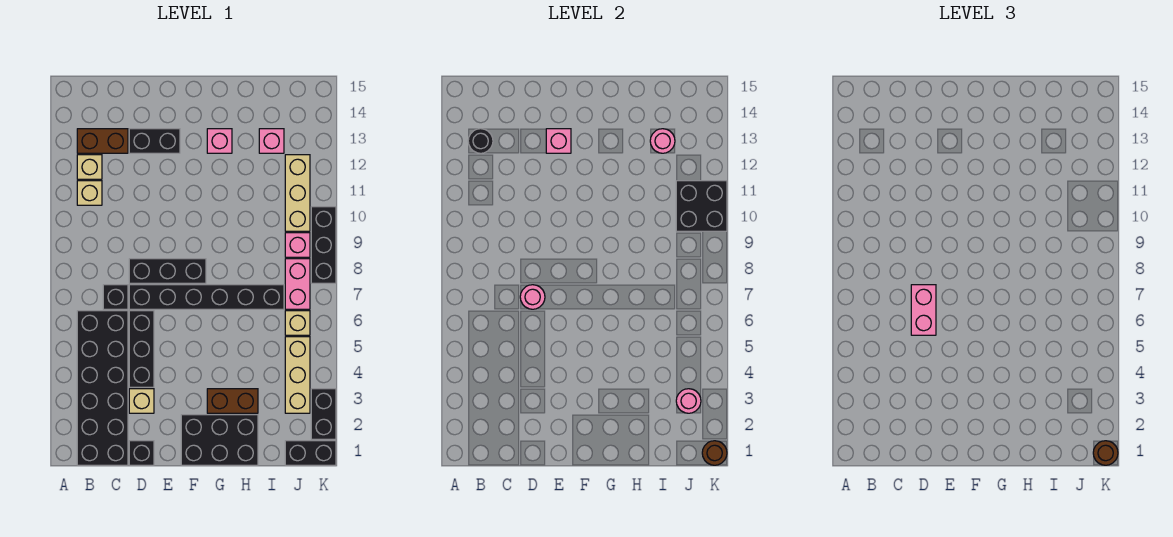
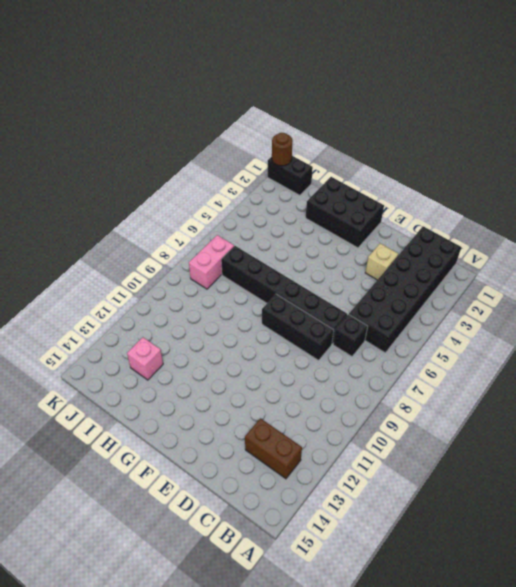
none -> tan brick B11 level 1
none -> tan brick B12 level 1
none -> black brick D1 level 1
none -> black brick D4:D6 level 1

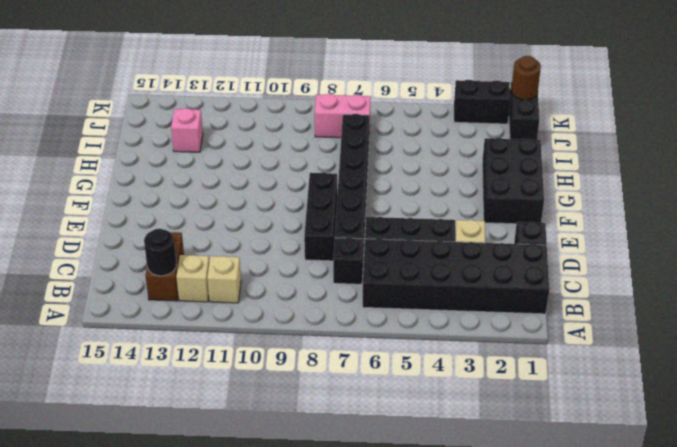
none -> black brick D13:E13 level 1
none -> brown brick G3:H3 level 1
none -> pink brick G13 level 1
none -> tan brick J3:J5 level 1

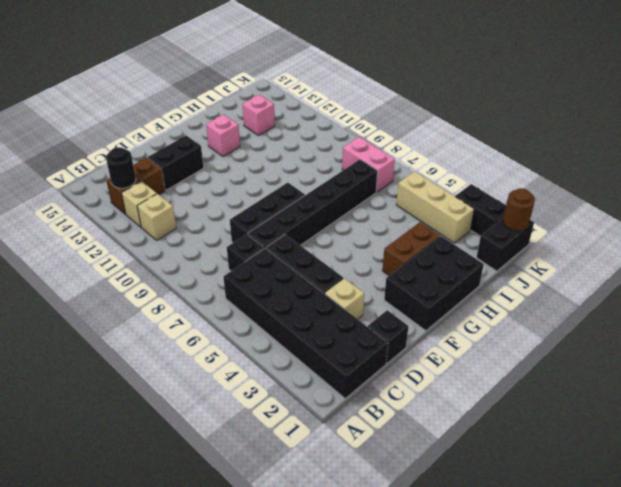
none -> tan brick J6 level 1
none -> pink brick J9 level 1
none -> tan brick J10:J12 level 1
none -> black brick K8:K10 level 1

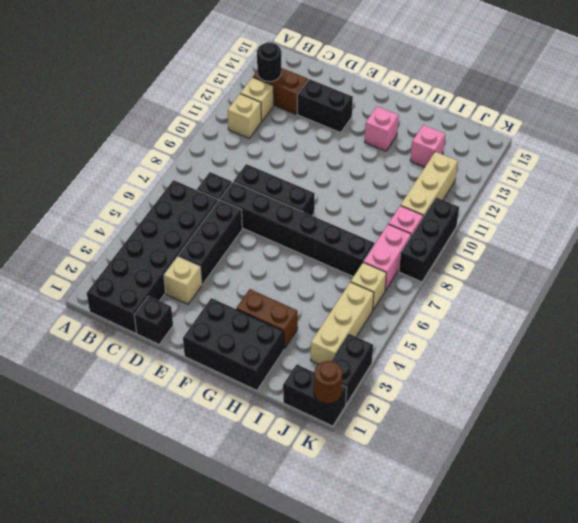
none -> pink round brick D7 level 2
none -> pink brick E13 level 2
none -> pink round brick I13 level 2
none -> pink round brick J3 level 2

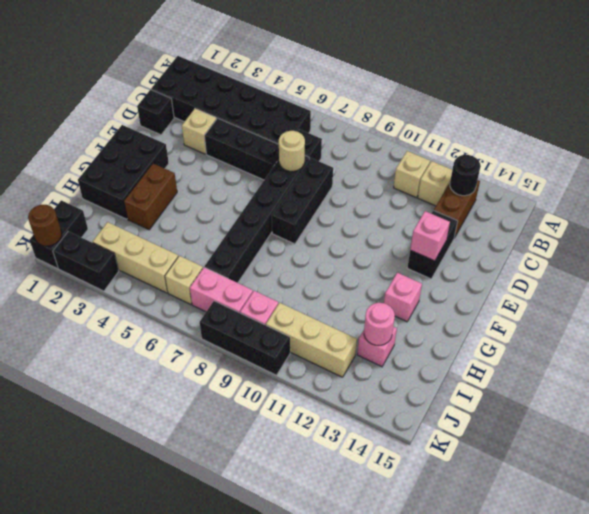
tan round brick D7 level 2 -> pink round brick D7 level 2
none -> pink round brick J3 level 2
none -> black brick J10:K11 level 2
none -> pink brick D6:D7 level 3
none -> brown round brick K1 level 3

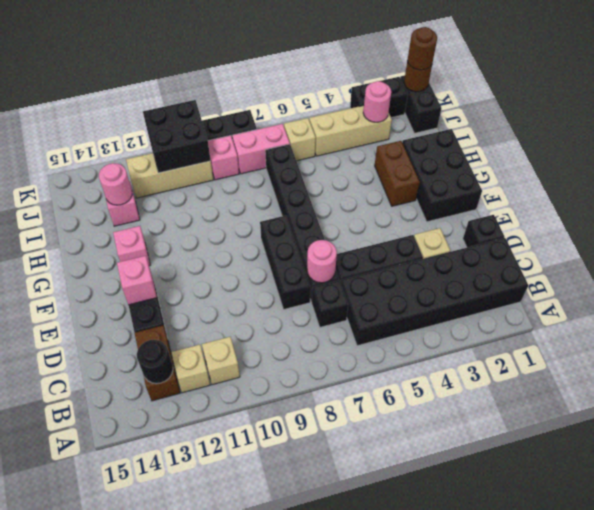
none -> pink brick D6:D7 level 3

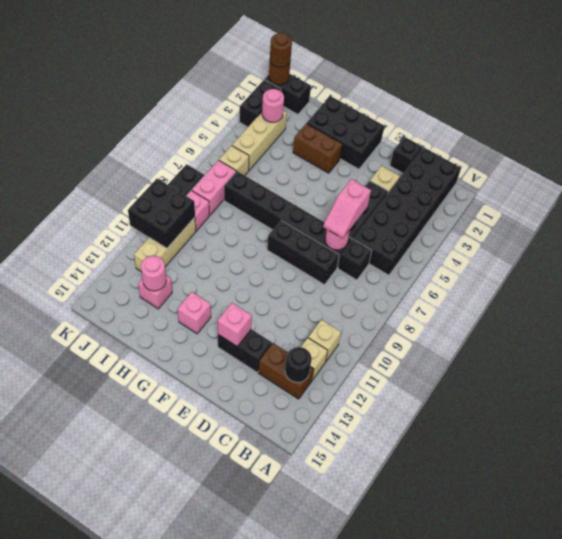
pink slope D6:D7 level 3 top 6 -> pink brick D6:D7 level 3

